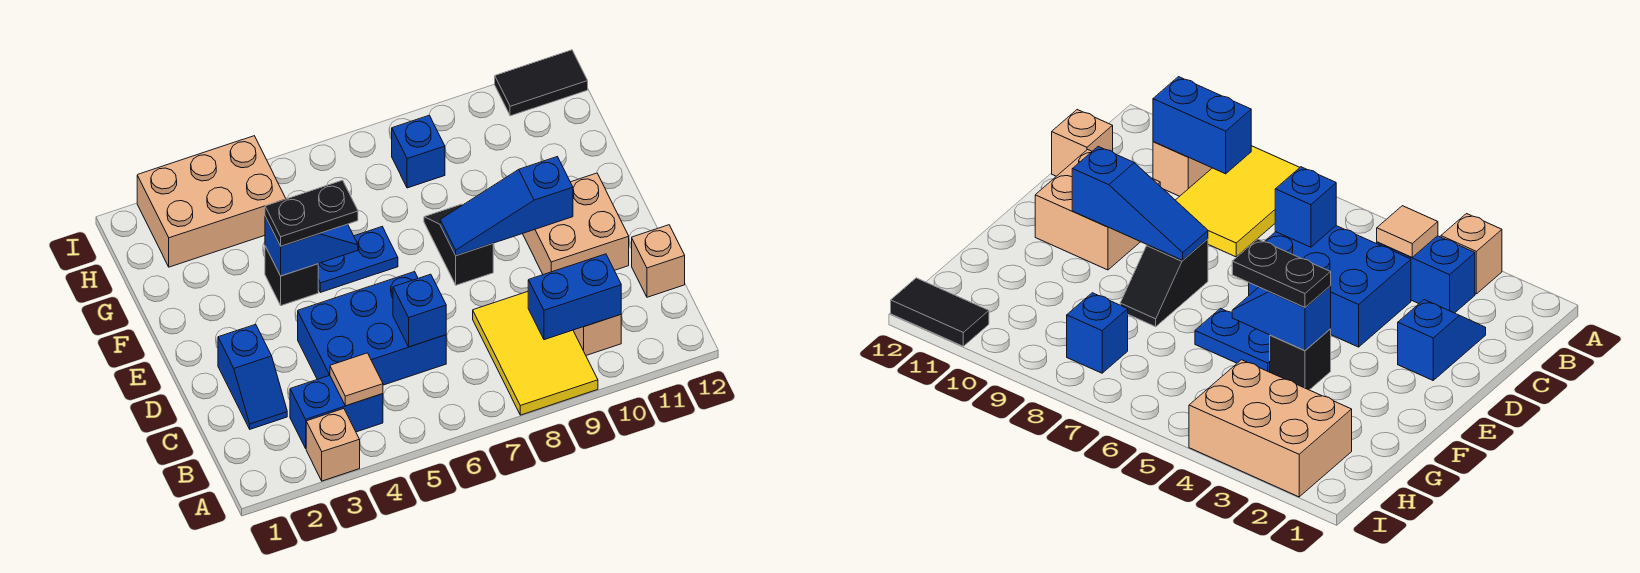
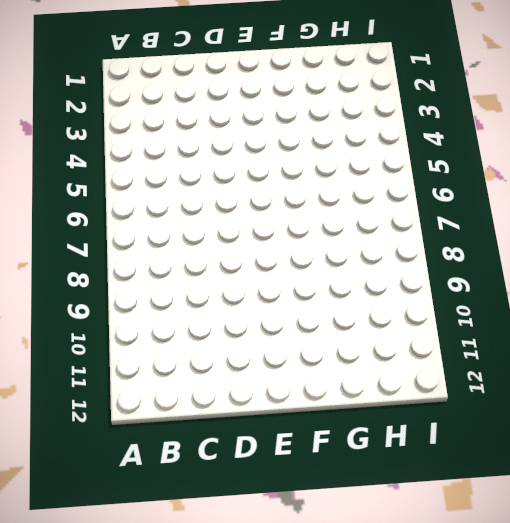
none -> tan brick A3 level 1
none -> yellow tile A8:C9 level 1
none -> blue brick B3:B4 level 1

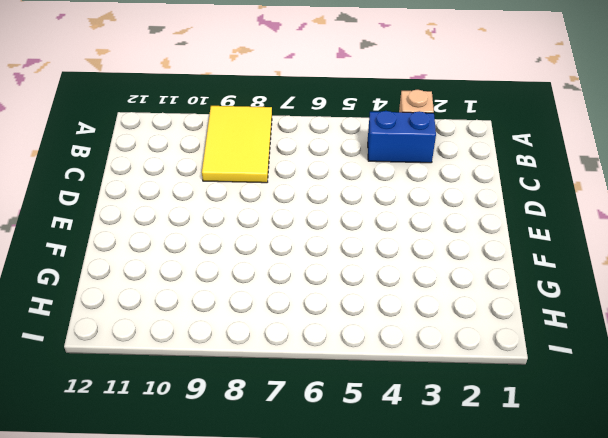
none -> tan brick B10 level 1
none -> blue slope C2:D2 level 1 top D
none -> blue brick C4:D6 level 1

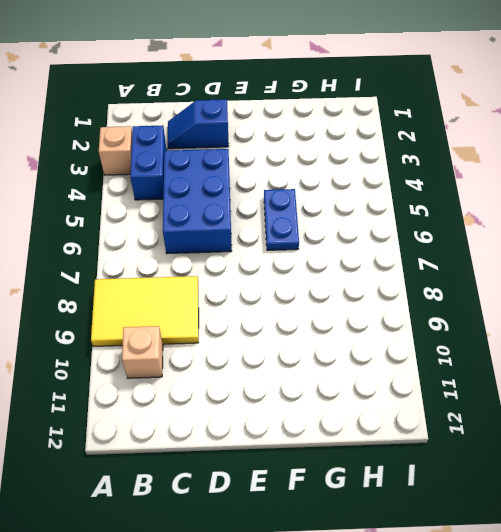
none -> tan brick C12 level 1
none -> tan brick D10:E11 level 1
none -> black slope E8:F8 level 1 top E

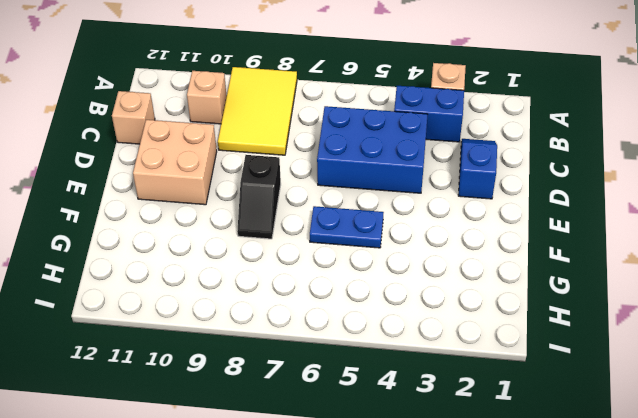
none -> black brick F4 level 1
none -> tan brick H2:I4 level 1
none -> blue brick H8 level 1

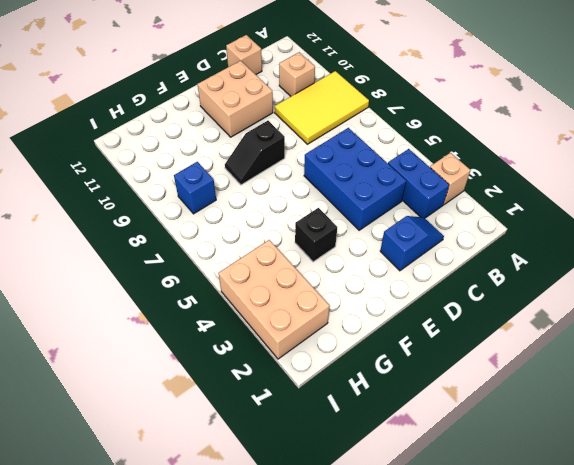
none -> blue plate F5:F6 level 1
none -> black tile I11:I12 level 1
none -> tan tile B4 level 2

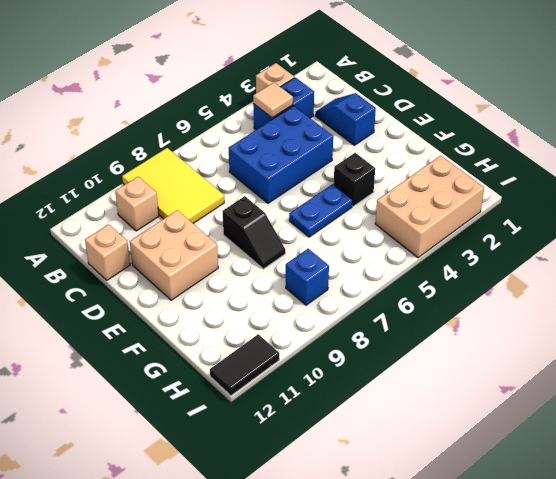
none -> blue brick B9:B10 level 2
none -> blue brick C6 level 2
none -> blue slope E8:E10 level 2 top 10

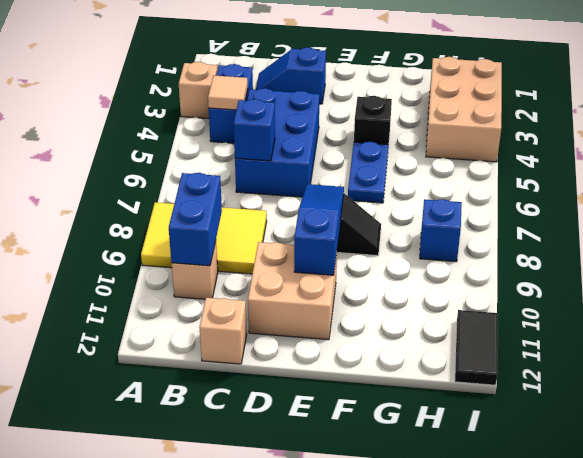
none -> blue slope F4:F5 level 2 top 4
none -> black plate F4:F5 level 3

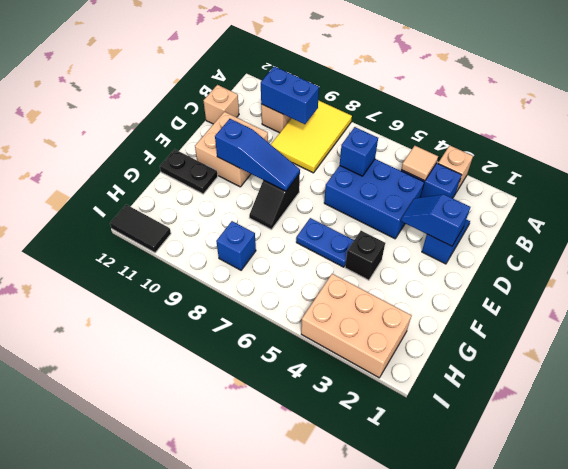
blue slope D2:D3 level 2 top 2 -> blue slope F4:F5 level 2 top 4
black plate F11:F12 level 1 -> black plate F4:F5 level 3

